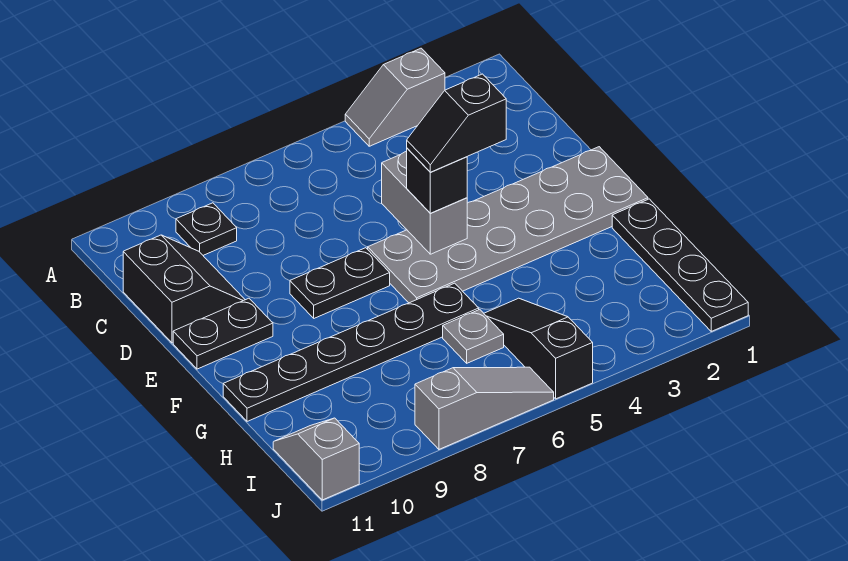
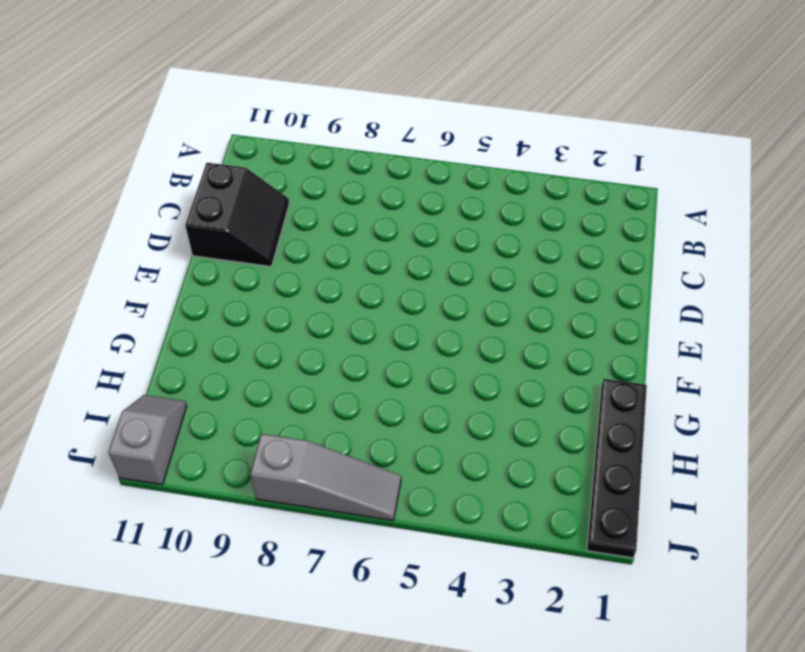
none -> grey slope A3:A4 level 1 top 3
none -> black plate B9 level 1
none -> grey plate E1:F6 level 1

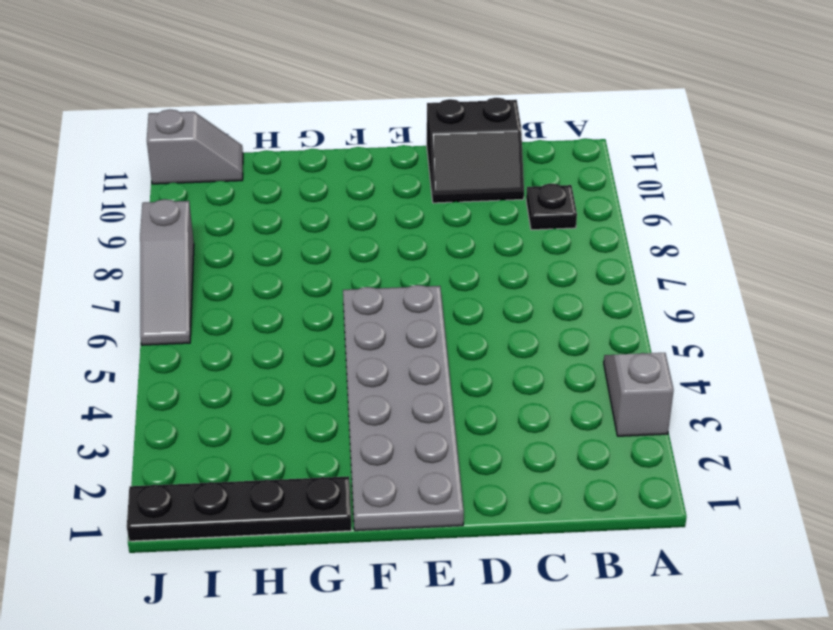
none -> black plate E7:E8 level 1
none -> black plate E10:E11 level 1
none -> black plate G6:G11 level 1

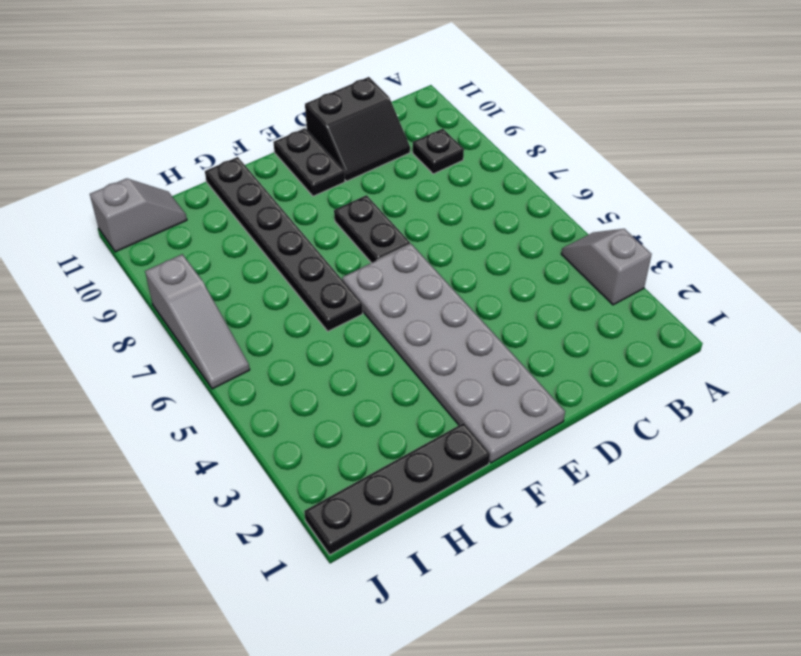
none -> black slope H5:J5 level 1 top J
none -> grey plate H6 level 1
none -> grey brick D5:E5 level 2

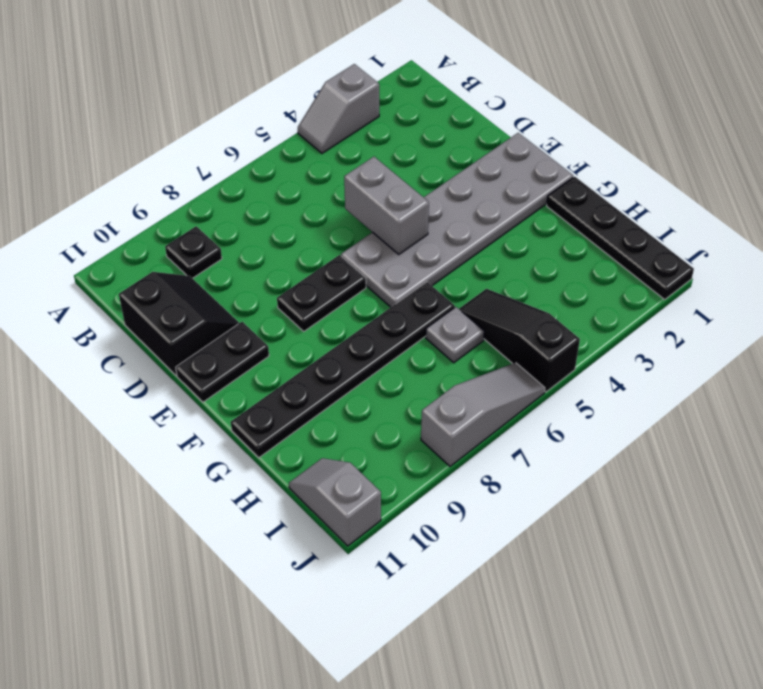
none -> black brick E5 level 3
none -> black slope E4:E5 level 4 top 4

